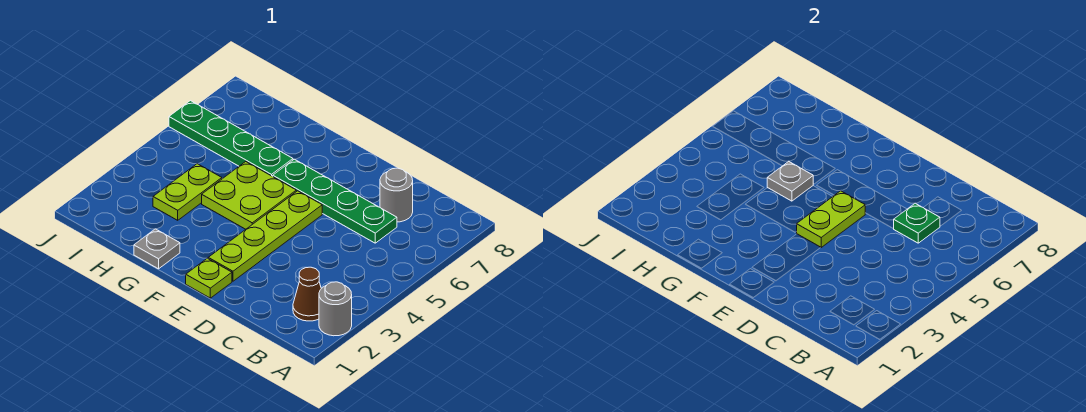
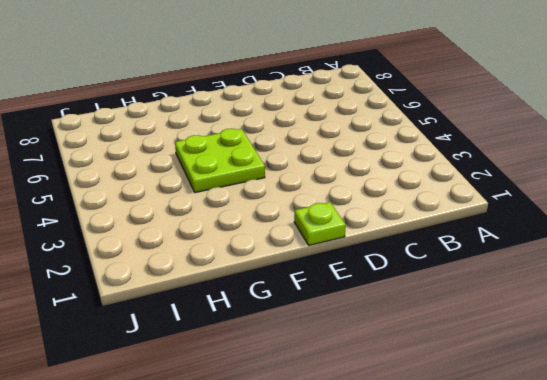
none -> grey round brick A2 level 1
none -> brown cone B2 level 1
none -> green plate C6:F6 level 1

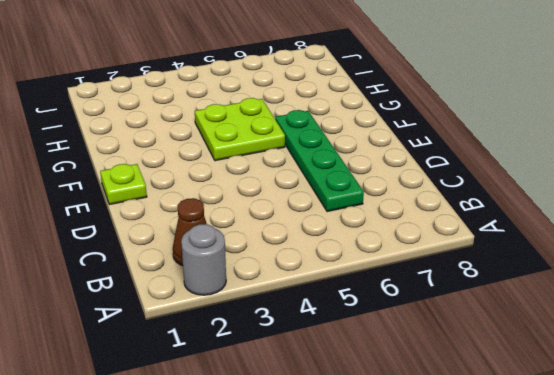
none -> grey round brick C7 level 1
none -> lime plate E2:E5 level 1
none -> grey plate G1 level 1

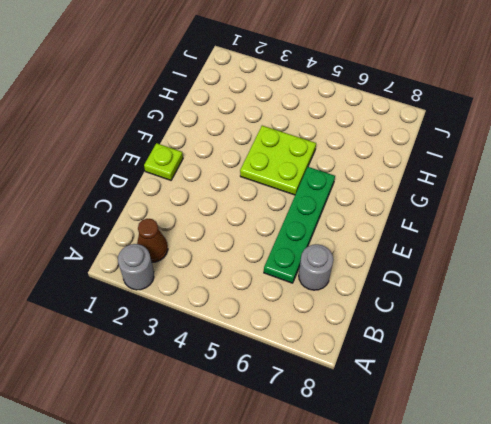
none -> lime plate E2:E5 level 1
none -> grey plate G1 level 1
none -> green plate G6:J6 level 1

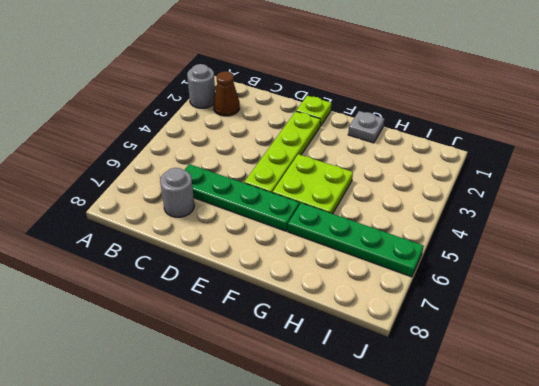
none -> lime plate H3:H4 level 1
none -> green plate C6 level 2
none -> lime plate E4:E5 level 2

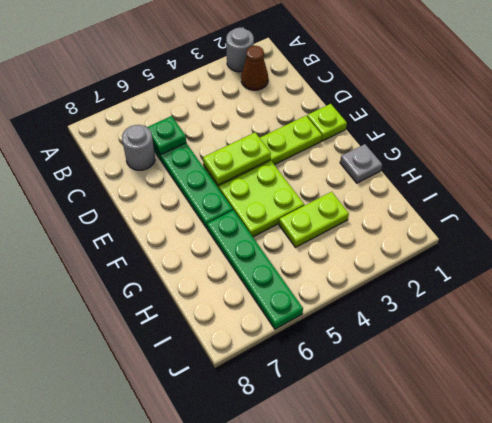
none -> grey plate G5 level 2

